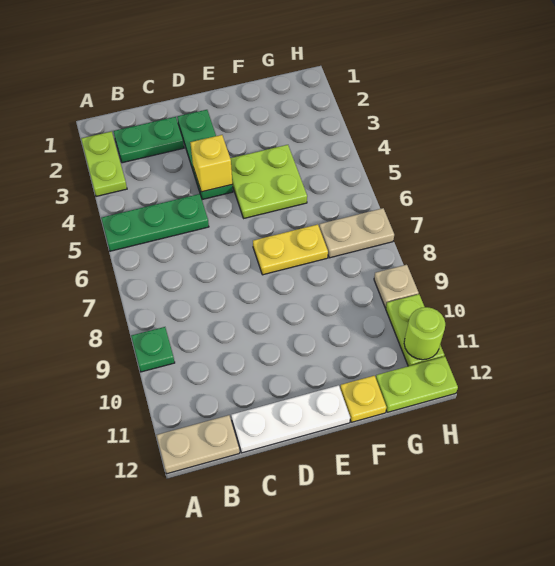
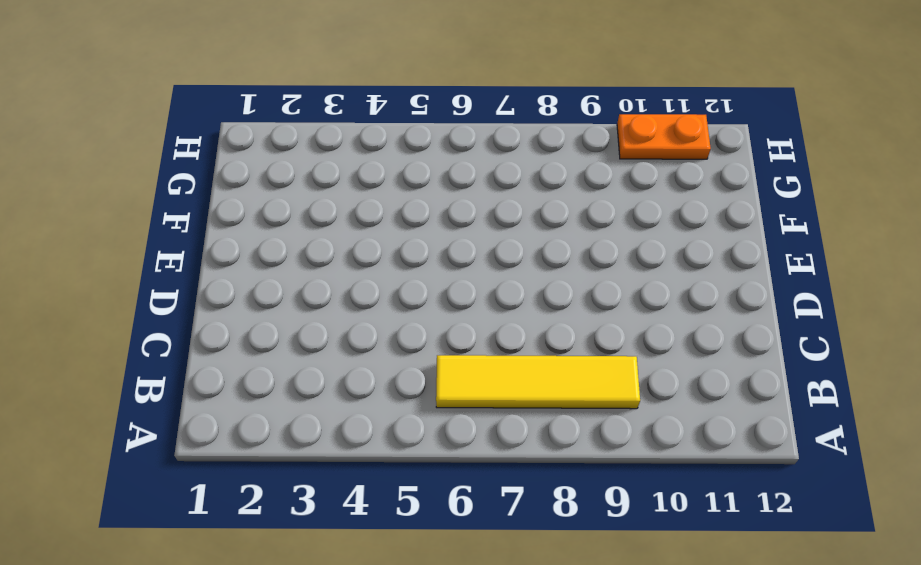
yellow tile B6:B9 level 1 -> none
orange plate H10:H11 level 1 -> lime plate H10:H11 level 1
none -> lime plate A2:A3 level 1
none -> green plate A5:C5 level 1
none -> green plate A9 level 1

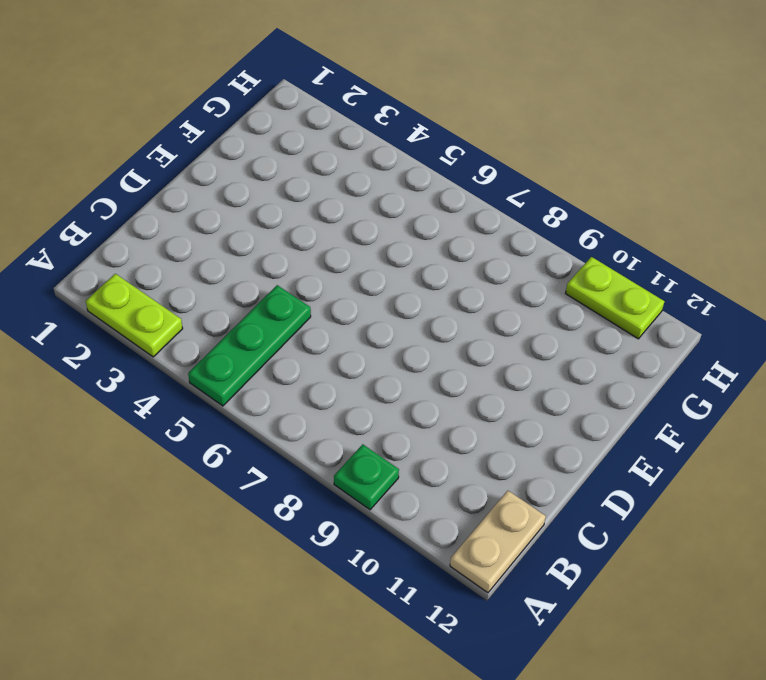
none -> green plate B2:C2 level 1
none -> white plate C12:E12 level 1
none -> green plate D2:D4 level 1

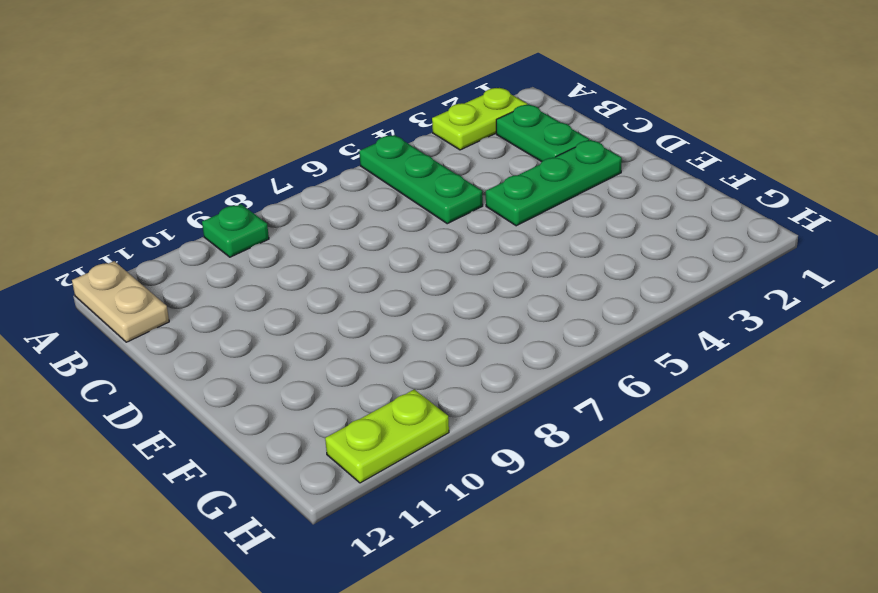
none -> white plate C12:E12 level 1
none -> lime plate E4:F5 level 1
none -> yellow plate E7:F7 level 1

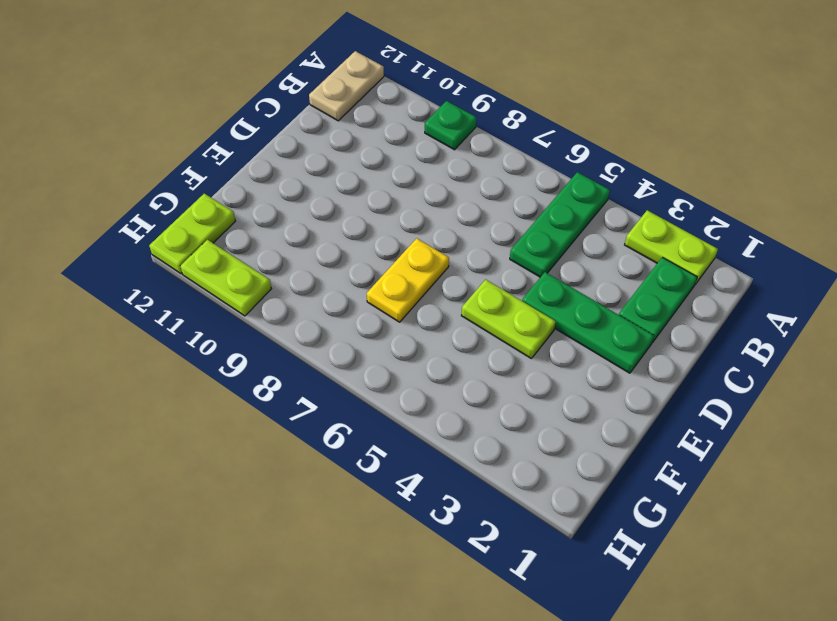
lime plate E4:E5 level 1 -> lime plate E4:F5 level 1
none -> white plate C12:E12 level 1
none -> yellow plate F12 level 1
none -> tan plate G7:H7 level 1

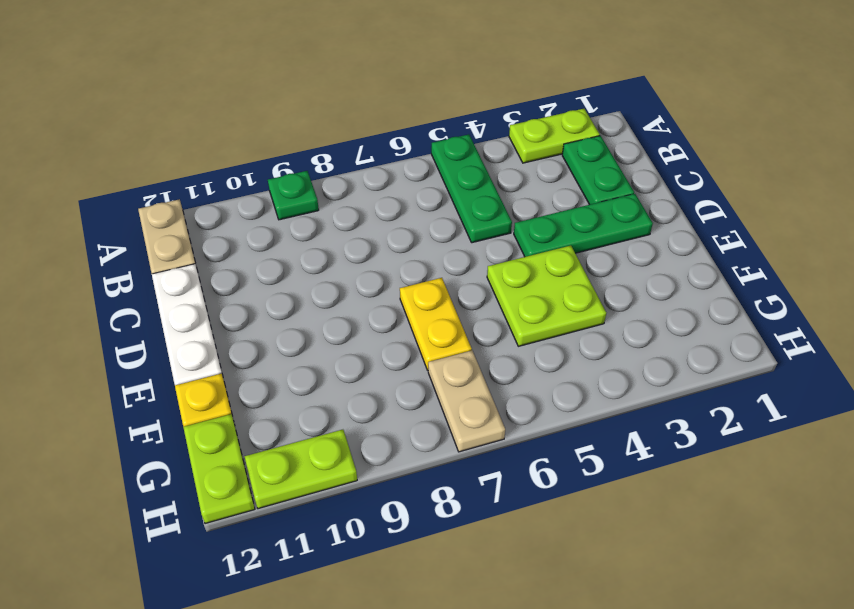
none -> tan plate H9 level 1
none -> yellow brick D4 level 2
none -> lime round brick H11 level 2

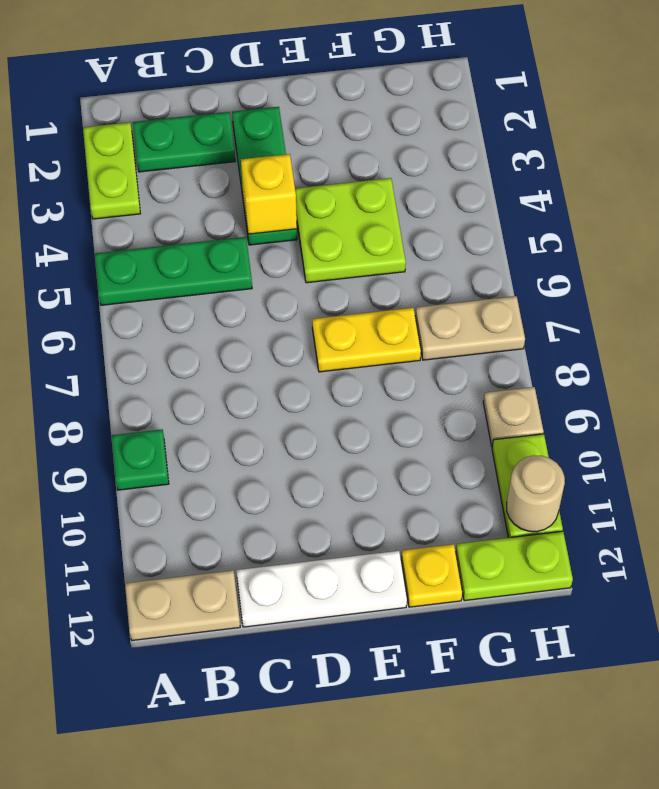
tan round brick H11 level 2 -> lime round brick H11 level 2

